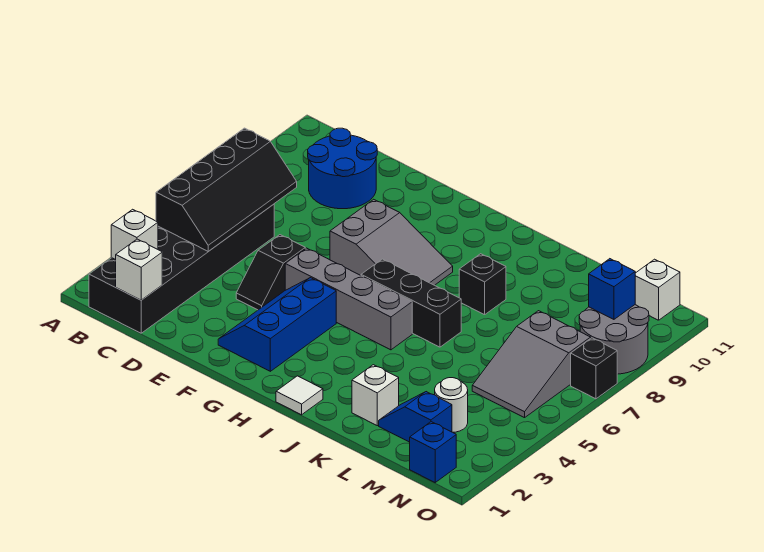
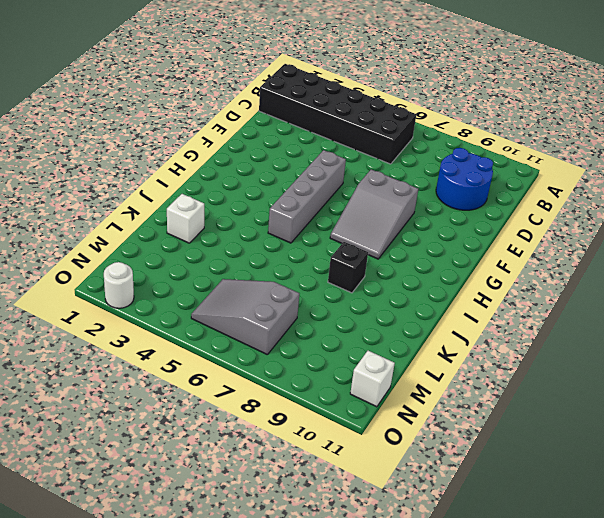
white round brick O2 level 1 -> white round brick M3 level 1
none -> black slope E4:E5 level 1 top 5
none -> blue slope F2:G4 level 1 top G
none -> black brick H6:J6 level 1

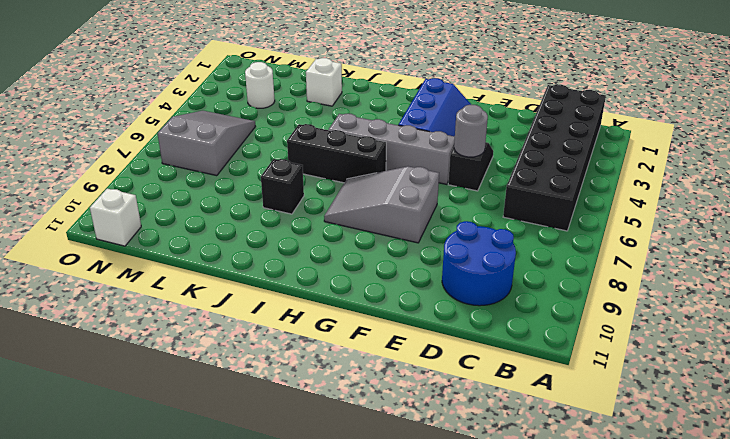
grey round brick E5 level 2 -> none
none -> white tile I1 level 1
none -> blue slope L2:M2 level 1 top M
none -> blue brick N1 level 1

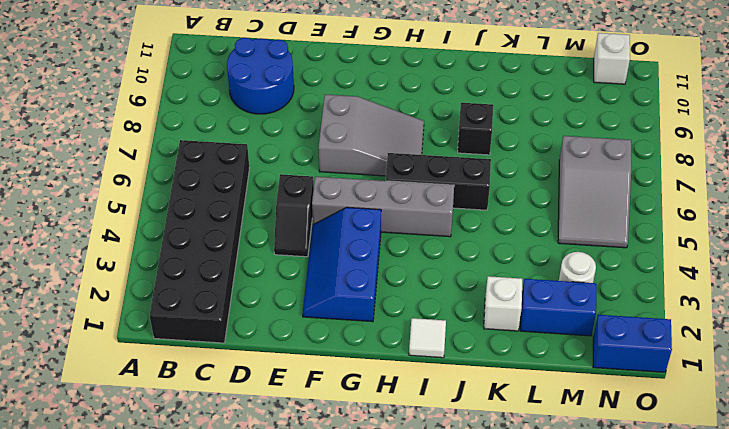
blue brick L2:M2 level 1 -> blue slope L2:M2 level 1 top M
blue brick N1:O1 level 1 -> blue brick N1 level 1
none -> grey round brick N8:O9 level 1
none -> black brick O7 level 1
none -> white brick B2 level 2

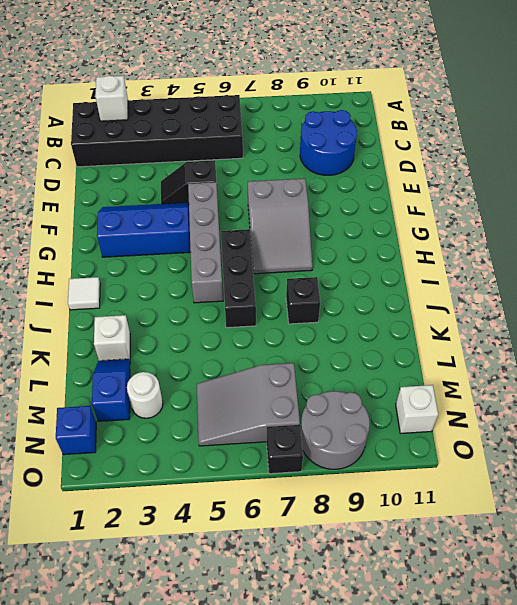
none -> black slope B4:C7 level 2 top B
none -> white brick C1 level 2
none -> blue brick N9 level 2

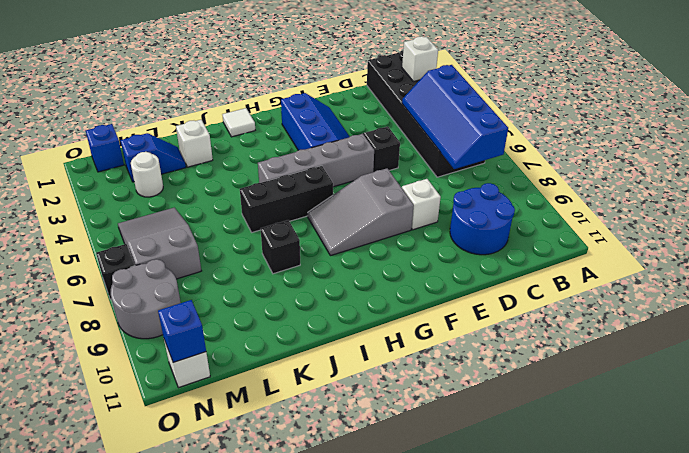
blue slope B4:C7 level 2 top B -> black slope B4:C7 level 2 top B
white brick E8 level 1 -> white brick C1 level 2
blue brick N11 level 2 -> blue brick N9 level 2

